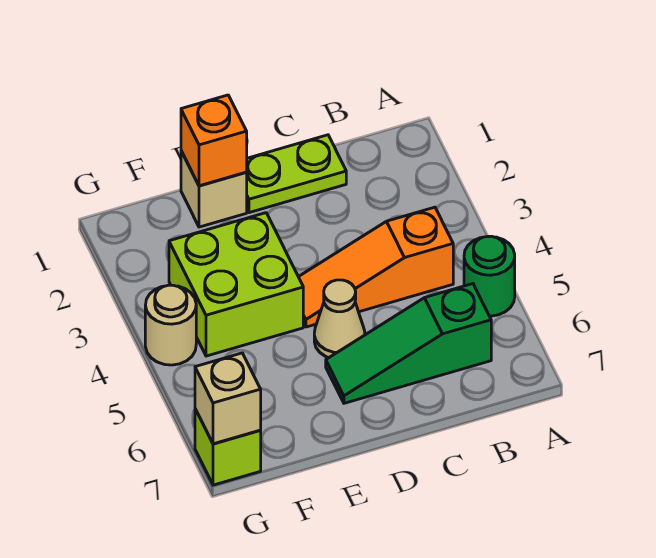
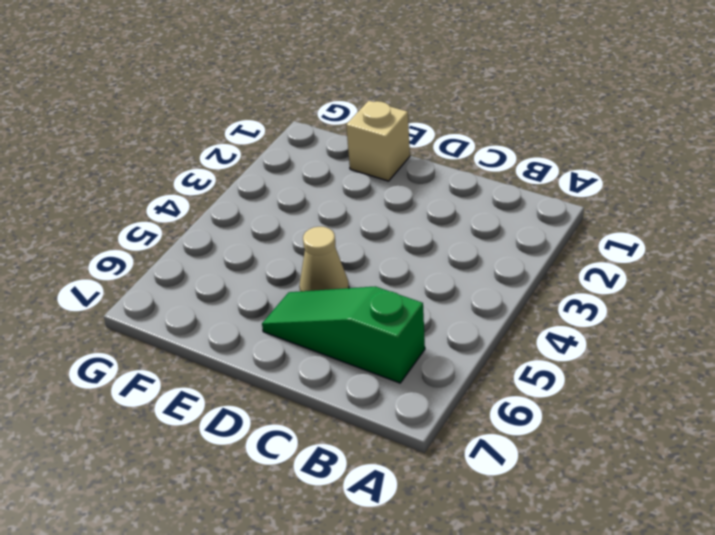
none -> green round brick A5 level 1
none -> orange slope B4:D4 level 1 top B

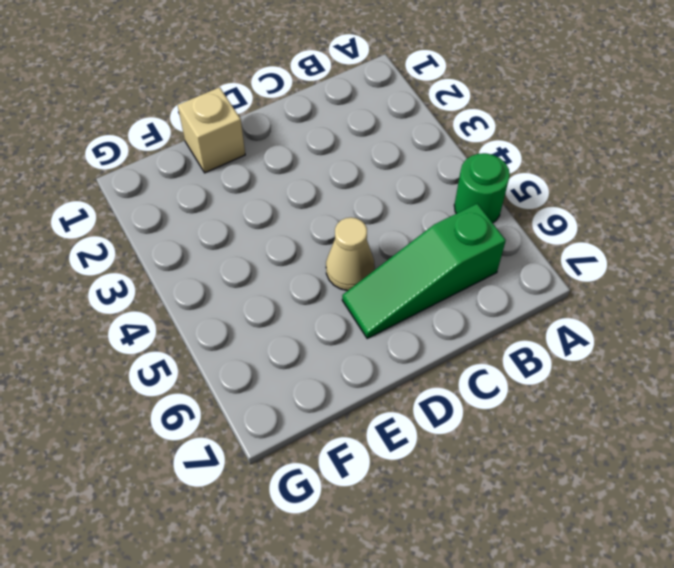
none -> orange slope B4:D4 level 1 top B
none -> lime plate C1:D1 level 1

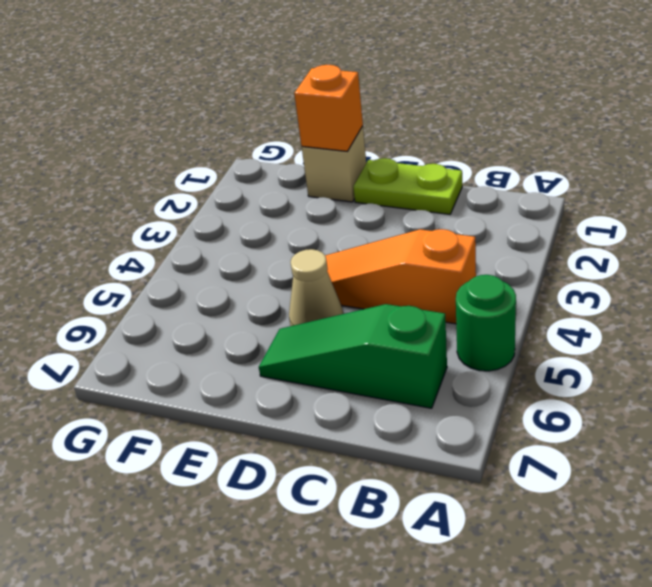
none -> lime brick E3:F4 level 1
none -> tan round brick G4 level 1

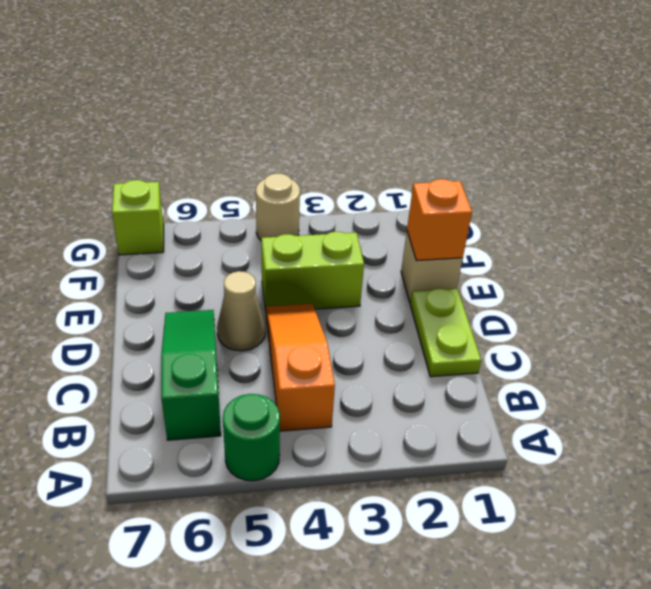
lime brick E3:E4 level 1 -> lime brick E3:F4 level 1
none -> tan brick G7 level 2

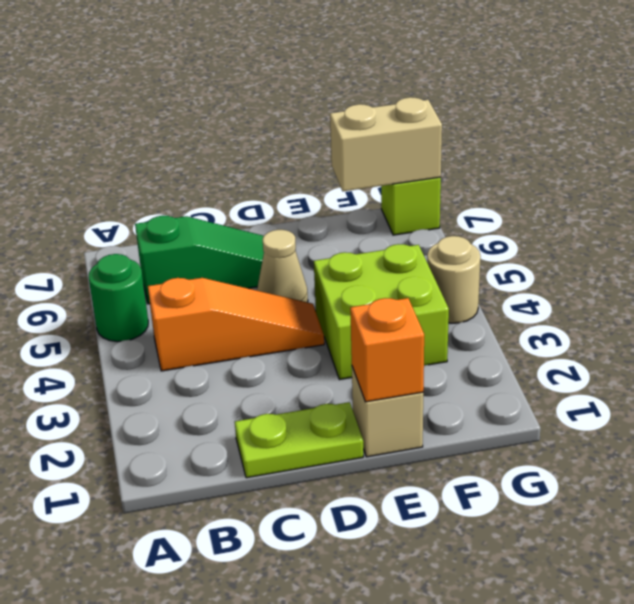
tan brick F7:G7 level 2 -> tan brick G7 level 2

